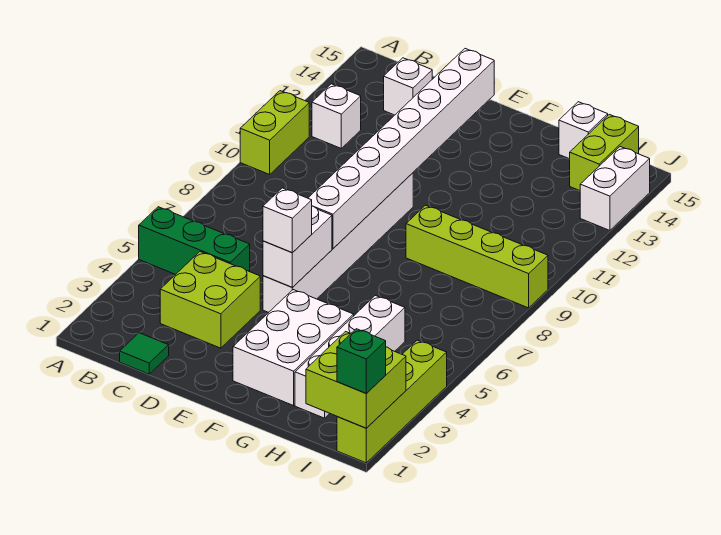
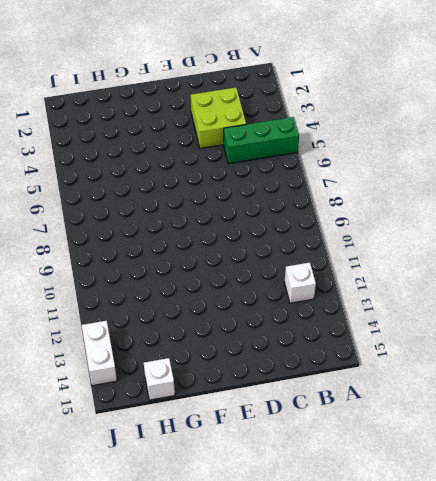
none -> lime brick A10:A11 level 1
none -> green tile C1 level 1
none -> white brick C14 level 1

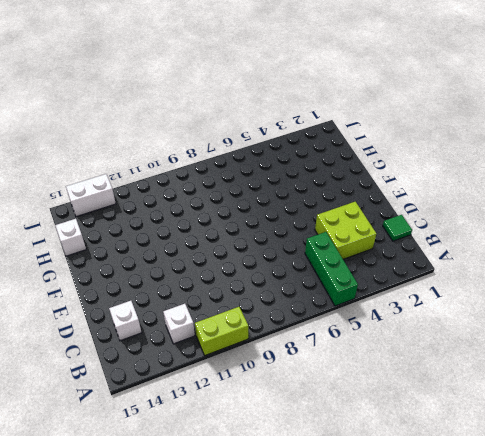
none -> white brick E5:E10 level 1
none -> white brick F2:G4 level 1
none -> lime brick G9:J9 level 1

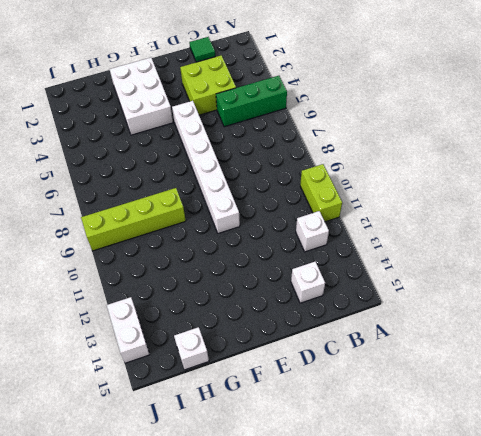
none -> white brick H2:H5 level 1
none -> lime brick I14:I15 level 1
none -> lime brick J1:J4 level 1

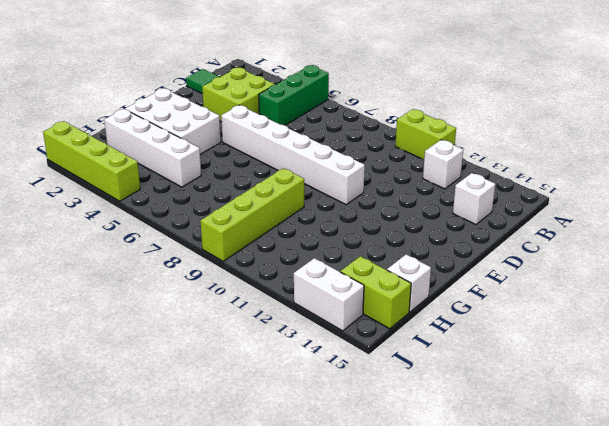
none -> white brick E5:E6 level 2
none -> white brick E7:E14 level 2
none -> lime brick I1:J2 level 2

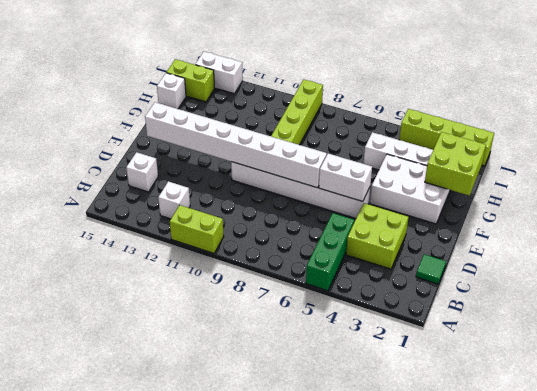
lime brick G1:H2 level 2 -> lime brick I1:J2 level 2
none -> white brick E5 level 3
none -> green brick J1 level 3

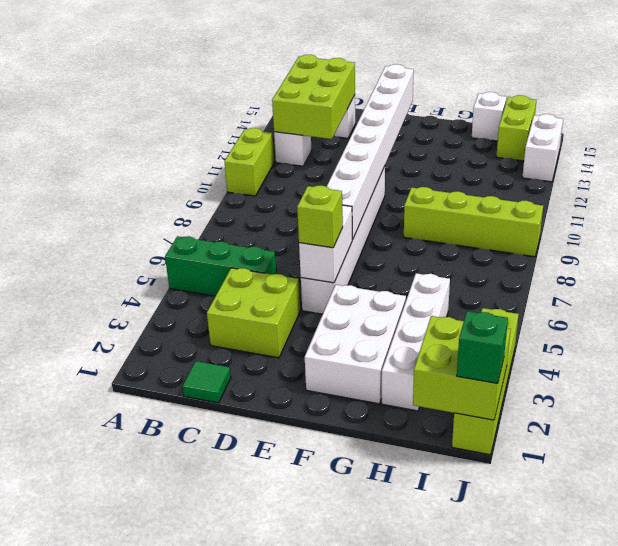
lime brick B12:C14 level 2 -> none
lime brick E5 level 3 -> white brick E5 level 3

